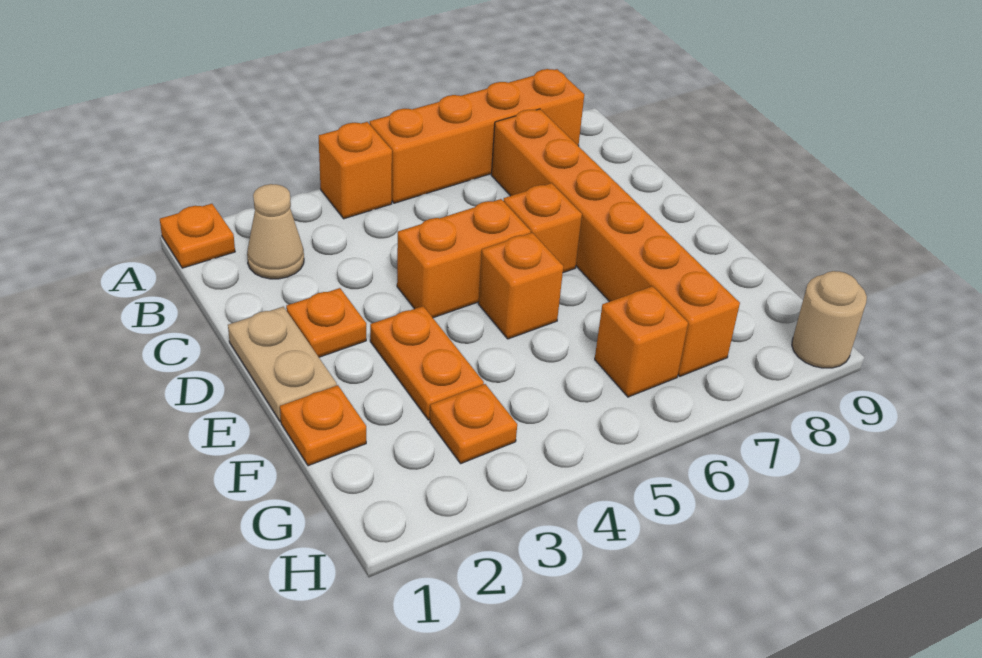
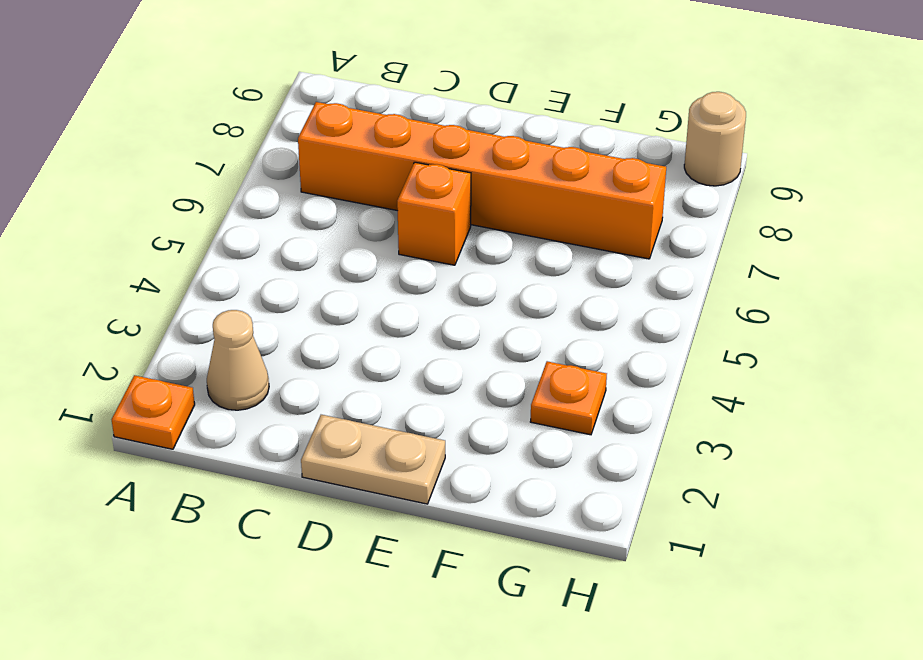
none -> orange brick A4 level 1
none -> orange brick A5:A8 level 1
none -> orange plate D2 level 1

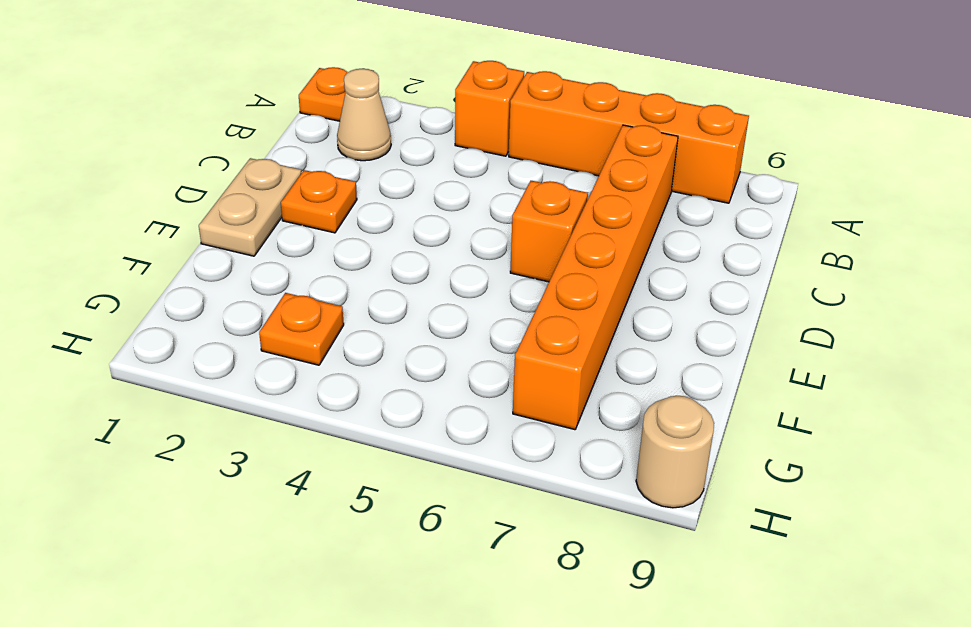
none -> orange brick D4:D5 level 1
none -> orange plate E3:F3 level 1
none -> orange brick E5 level 1

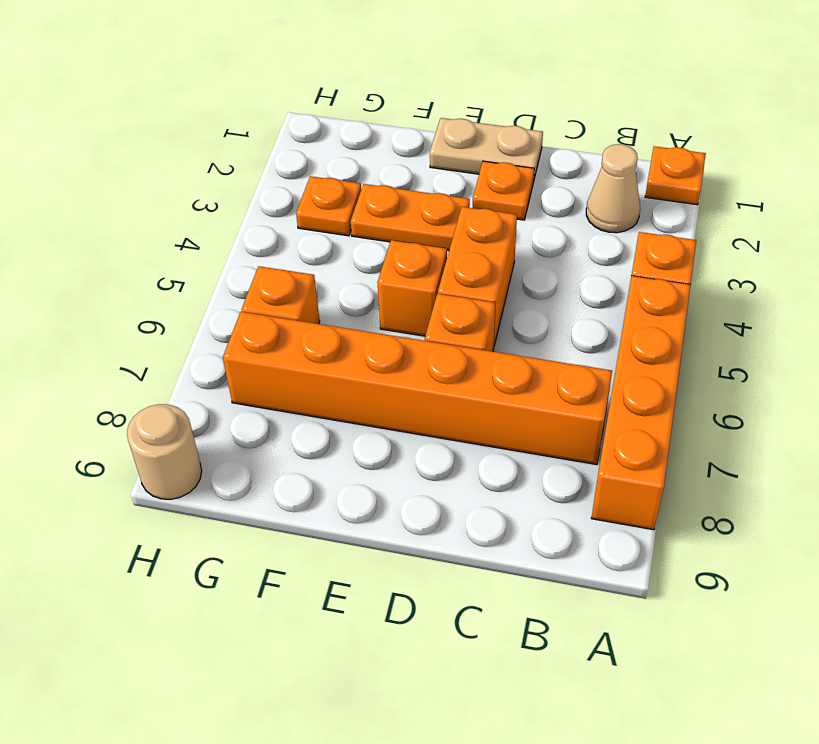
none -> orange plate F1 level 1

